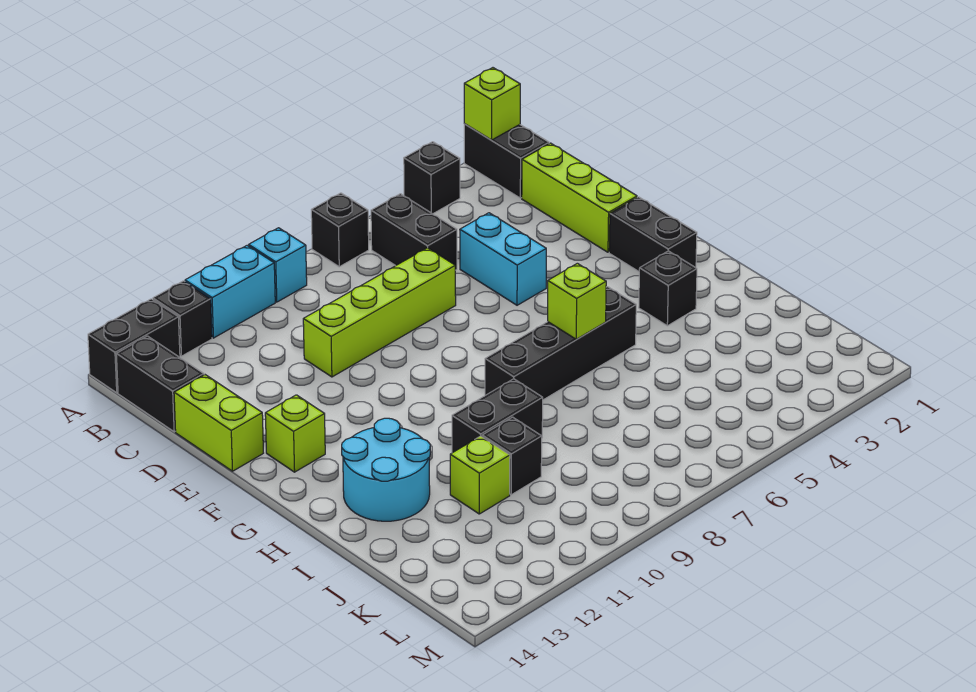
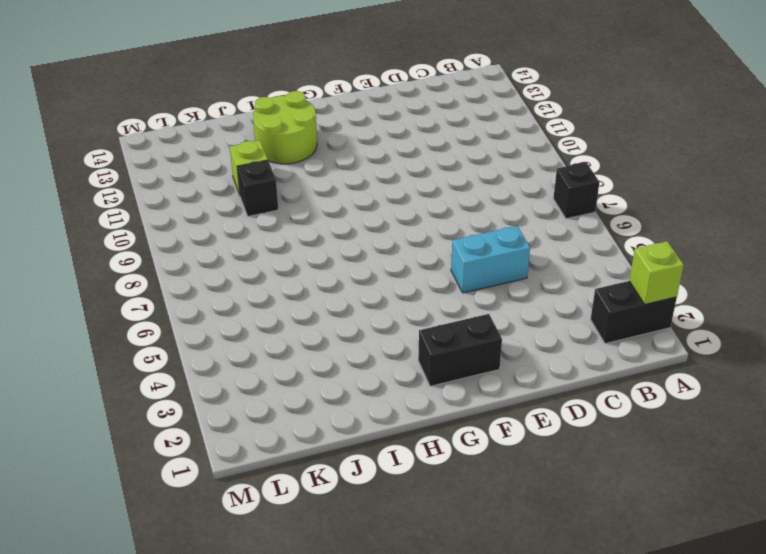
lime round brick H12:I13 level 1 -> cyan round brick H12:I13 level 1
none -> black brick A4 level 1
none -> cyan brick A9 level 1
none -> cyan brick A10:A11 level 1

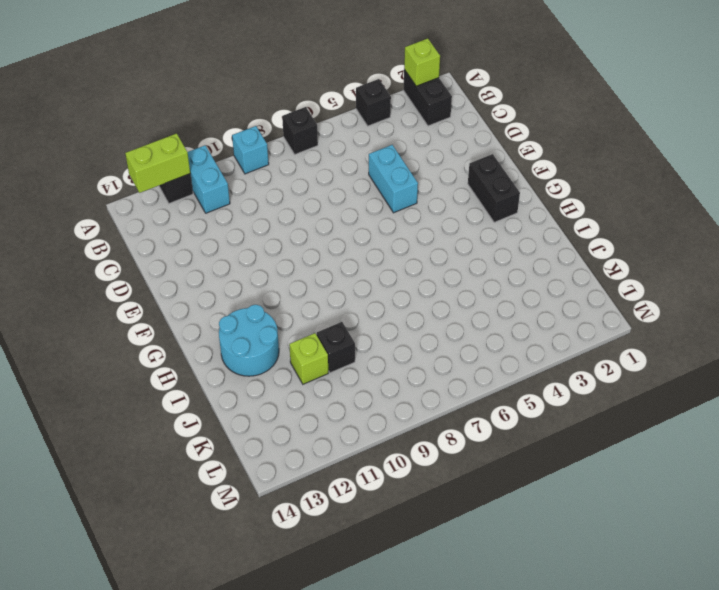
cyan brick A11:B11 level 1 -> cyan brick A10:A11 level 1
lime brick A12:A13 level 2 -> lime brick D14:E14 level 1
none -> black brick A13:A14 level 1
none -> black brick B6:C6 level 1
none -> black brick B14:C14 level 1

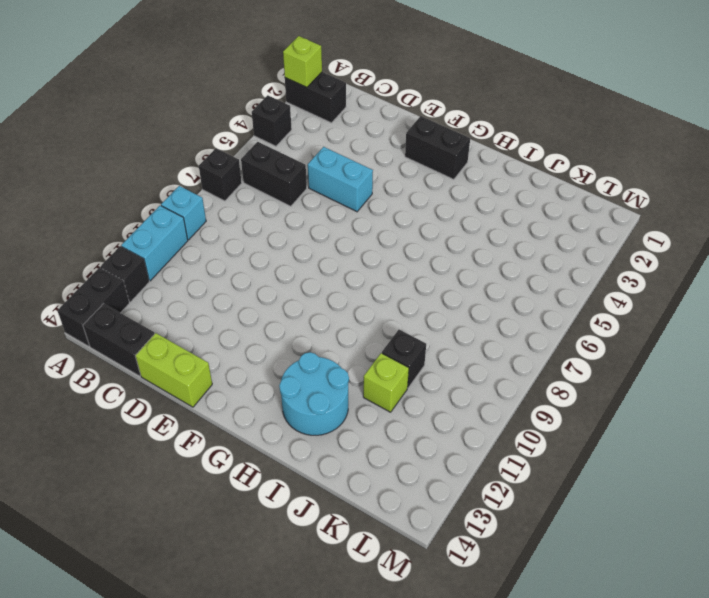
none -> lime brick C2:E2 level 1
none -> lime brick D7:D10 level 1
none -> lime brick F13 level 1

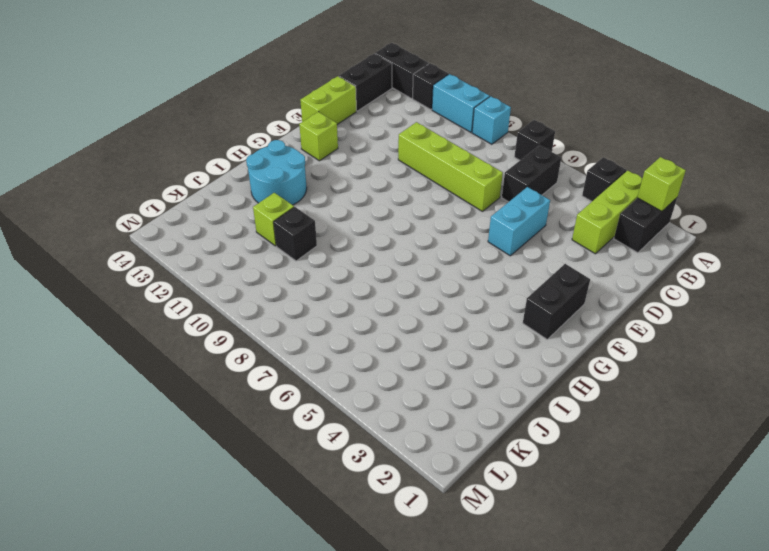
lime brick A3:C3 level 1 -> lime brick C2:E2 level 1
none -> black brick H3 level 1
none -> black brick H5:H8 level 1
none -> black brick I9:I10 level 1

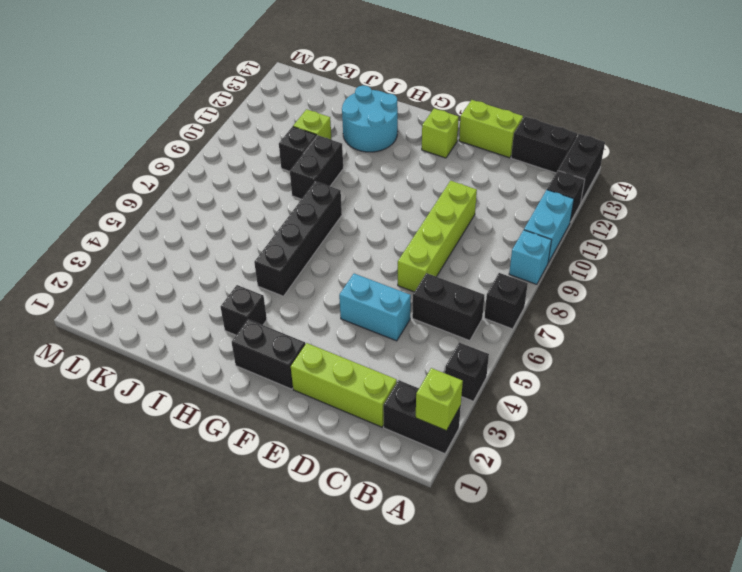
none -> lime brick H6 level 2

